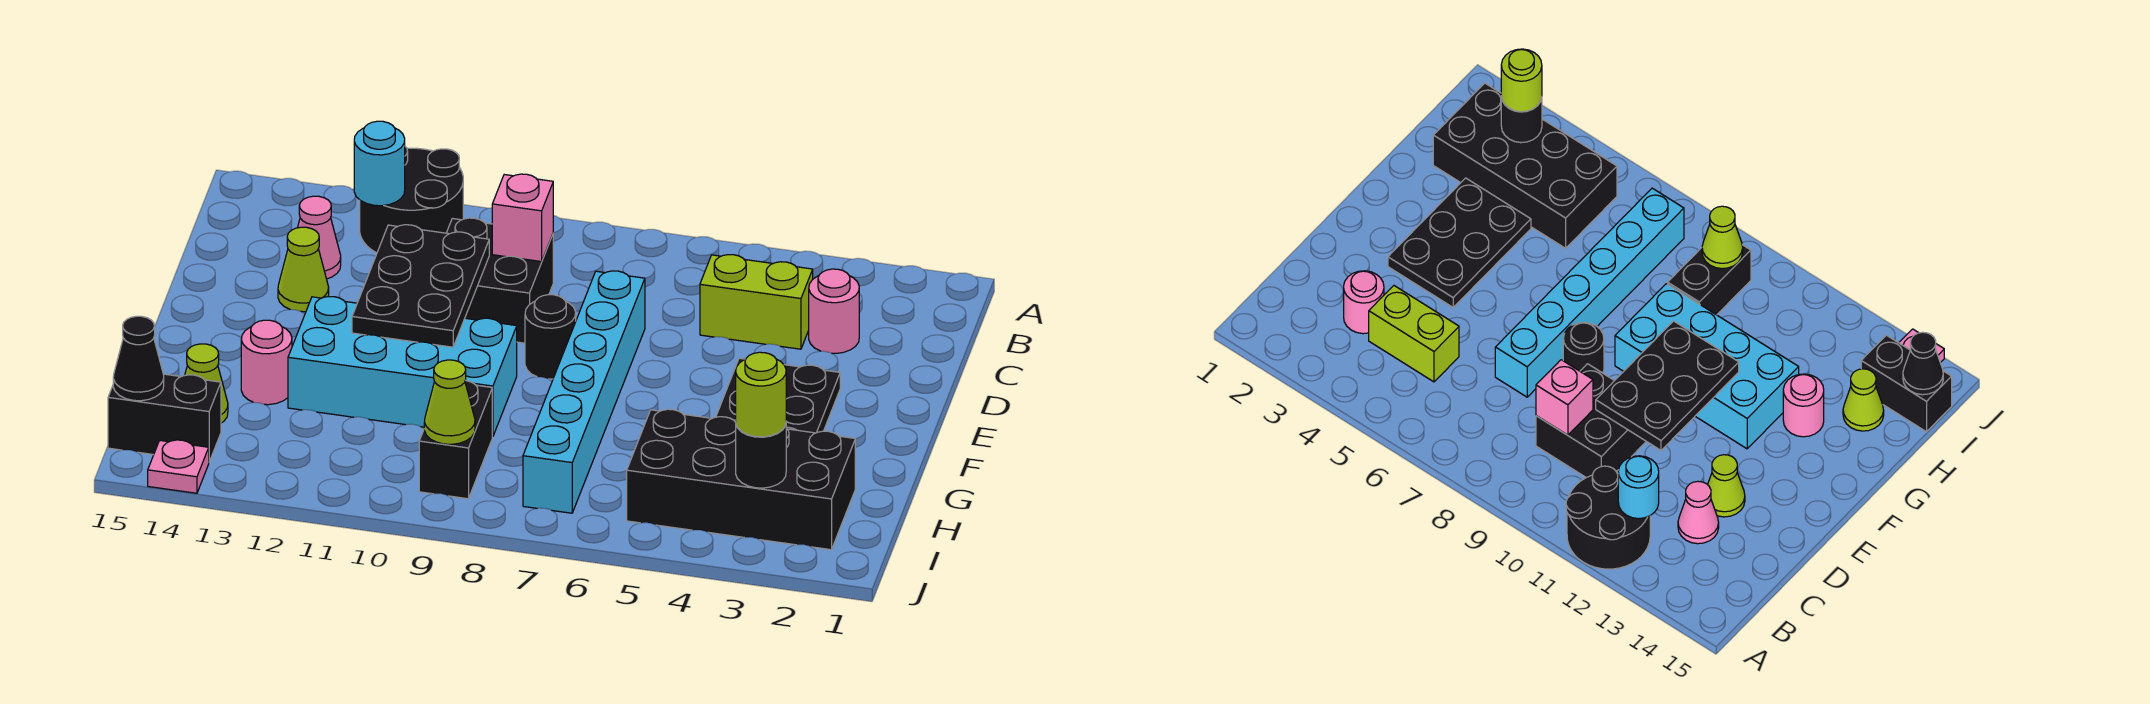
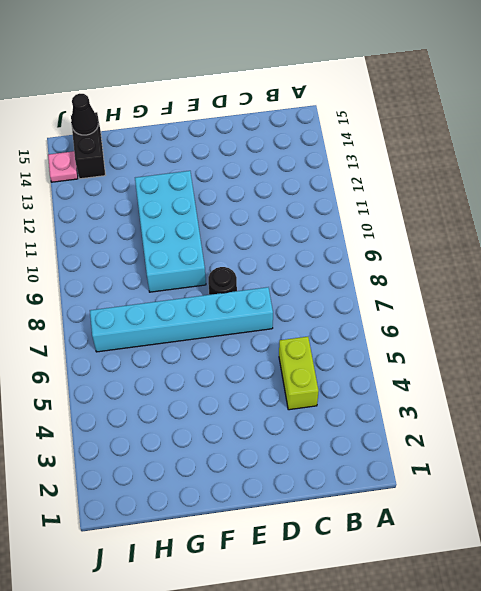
none -> black round brick A11:B12 level 1
none -> pink round brick C3 level 1
none -> black brick C9:D10 level 1

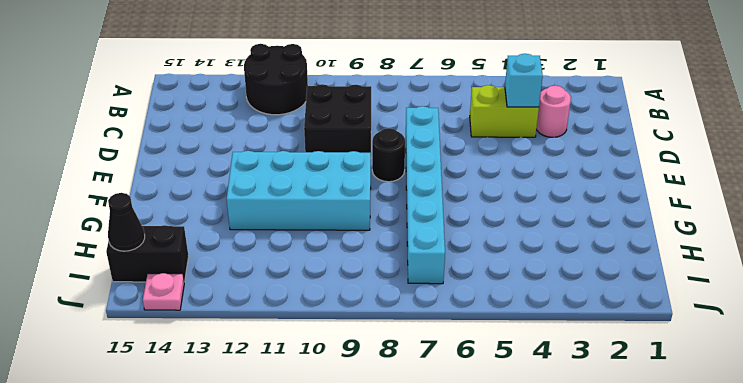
cyan brick C4 level 2 -> none
none -> pink cone C13 level 1
none -> lime cone D13 level 1
none -> black plate E3:G4 level 1

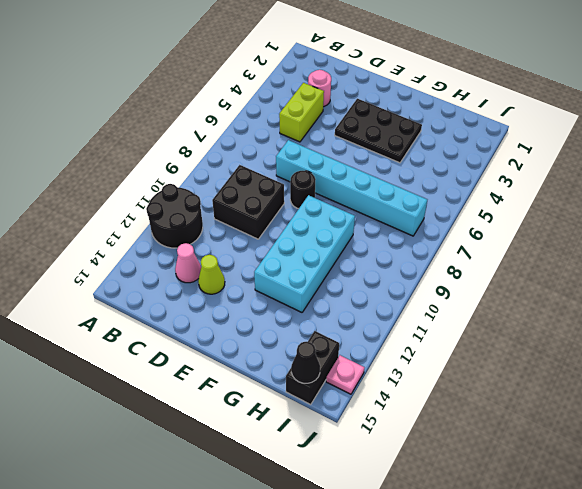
none -> pink round brick G13 level 1
none -> black brick H2:I5 level 1
none -> black brick H9:I9 level 1

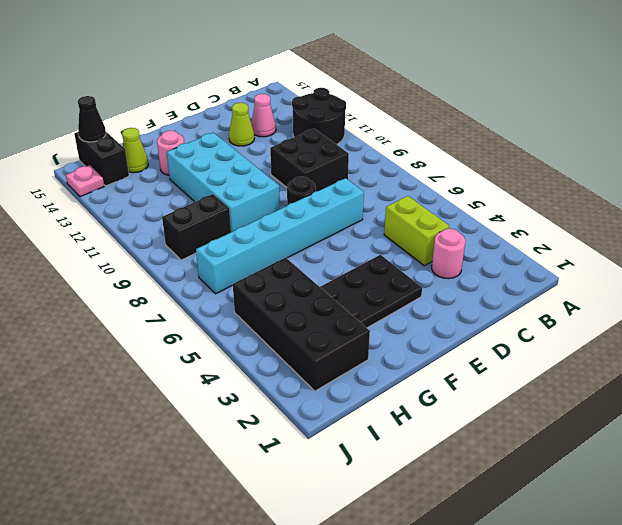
none -> cyan round brick B12 level 2
none -> pink brick C9 level 2
none -> black plate D10:F11 level 2

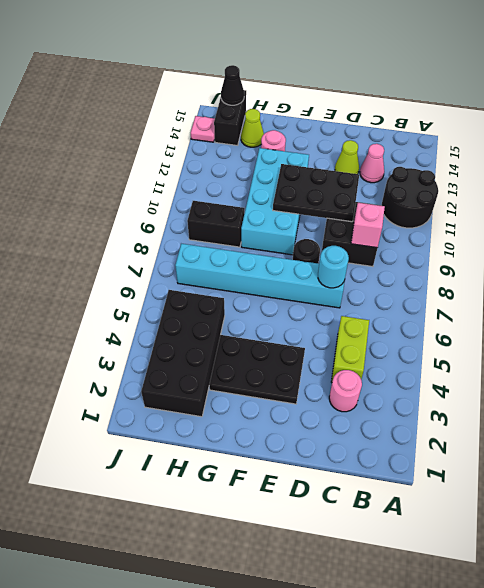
cyan round brick D7 level 2 -> cyan round brick B12 level 2
none -> black round brick I3 level 2
none -> lime cone I9 level 2
none -> lime round brick I3 level 3

